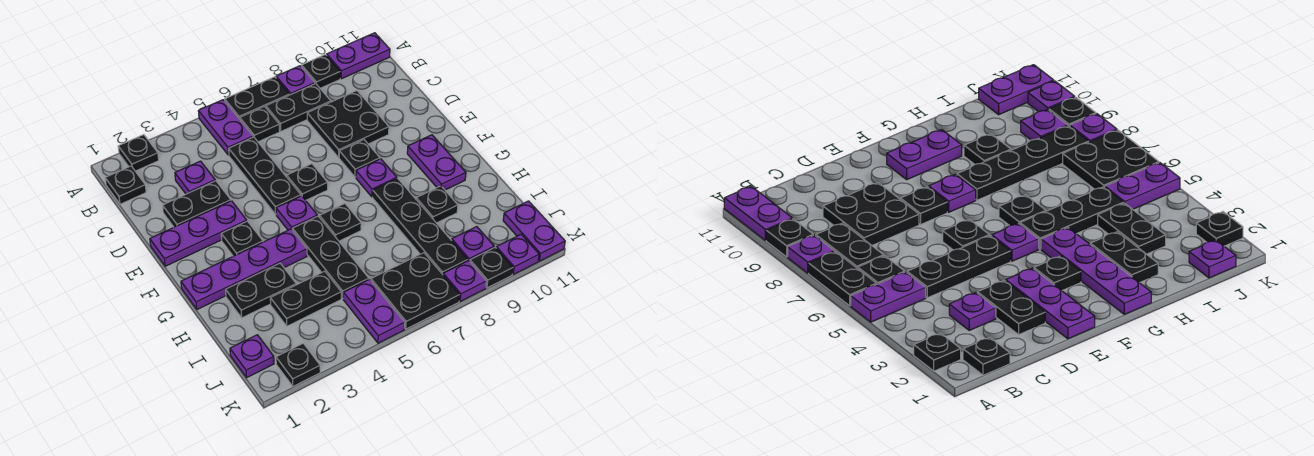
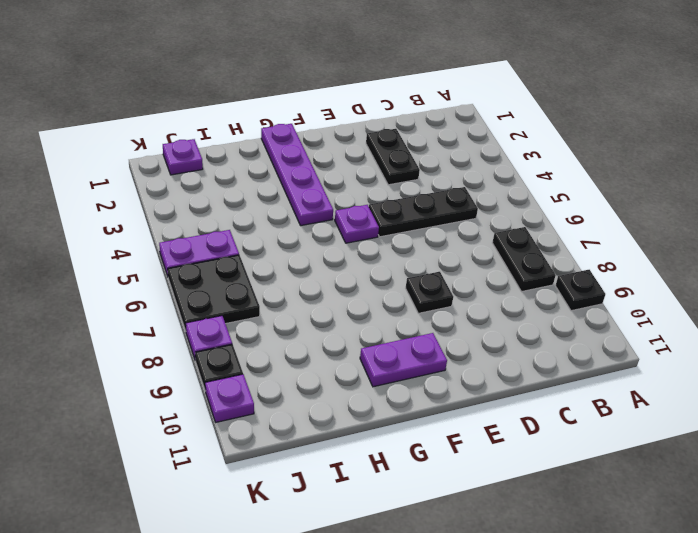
none -> black plate A2 level 1
none -> purple plate A5:B5 level 1
none -> black plate A6:A7 level 1
none -> purple plate A8 level 1

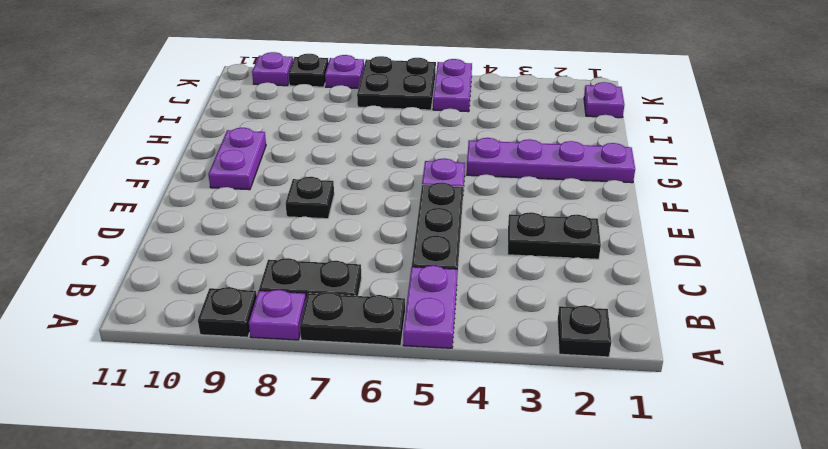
none -> purple plate A10:A11 level 1
none -> black plate B1 level 1
none -> black plate B6 level 1
none -> purple plate C3 level 1

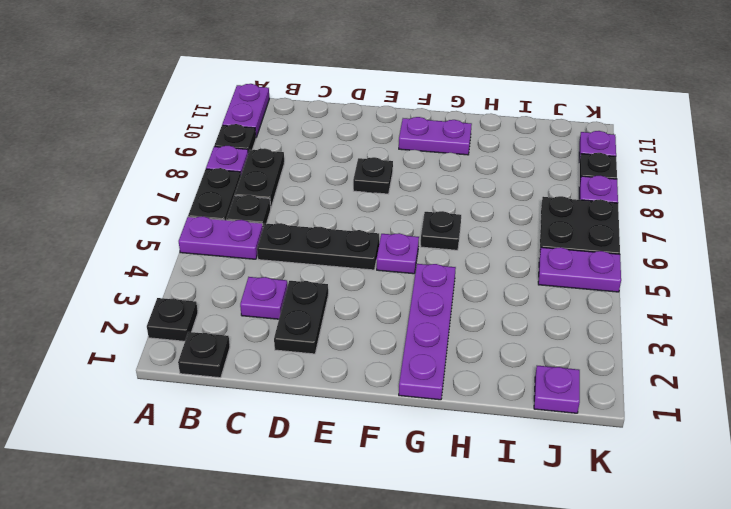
none -> black plate C8:D9 level 1
none -> purple plate E1:E3 level 1
none -> black plate E6 level 1
none -> black plate F3 level 1

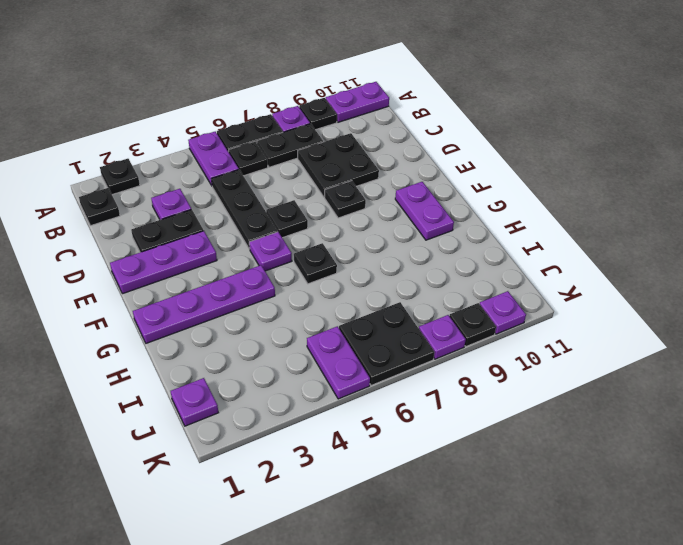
none -> black plate F3 level 1
none -> purple plate F8 level 1
none -> black plate G5:I5 level 1
none -> black plate G8:J8 level 1

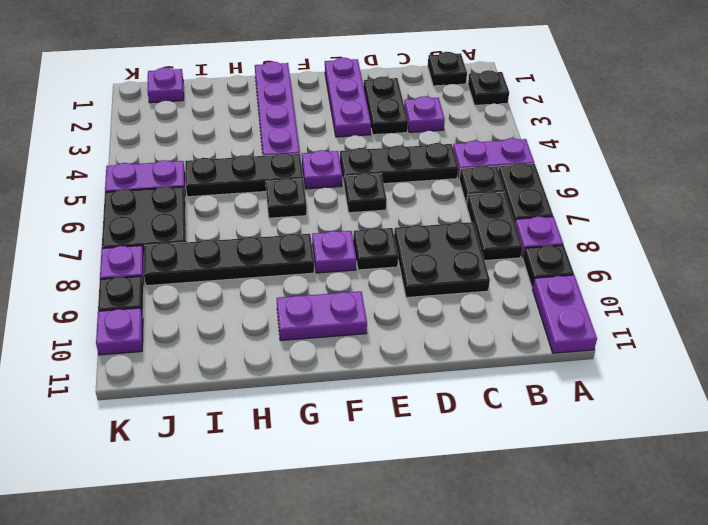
none -> black plate F3 level 1
none -> black plate H2:H3 level 1
none -> black plate H9 level 1
none -> black plate I3:I4 level 1

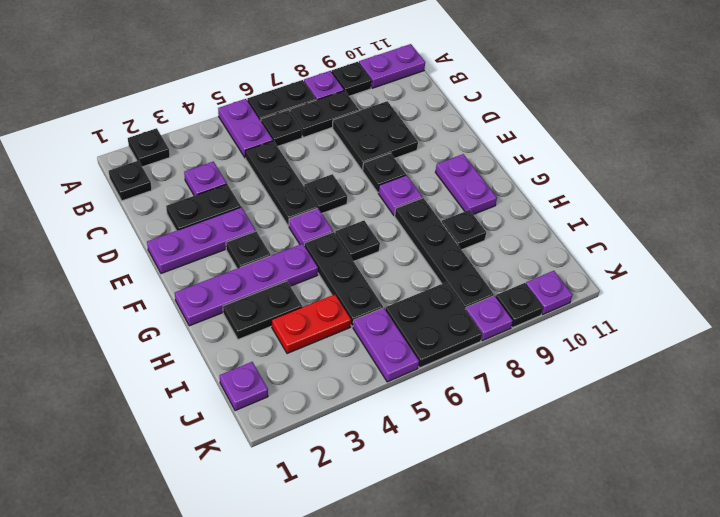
red plate I3:I4 level 1 -> black plate I3:I4 level 1
none -> purple plate J9 level 1
none -> purple plate J11:K11 level 1
none -> black plate K2 level 1

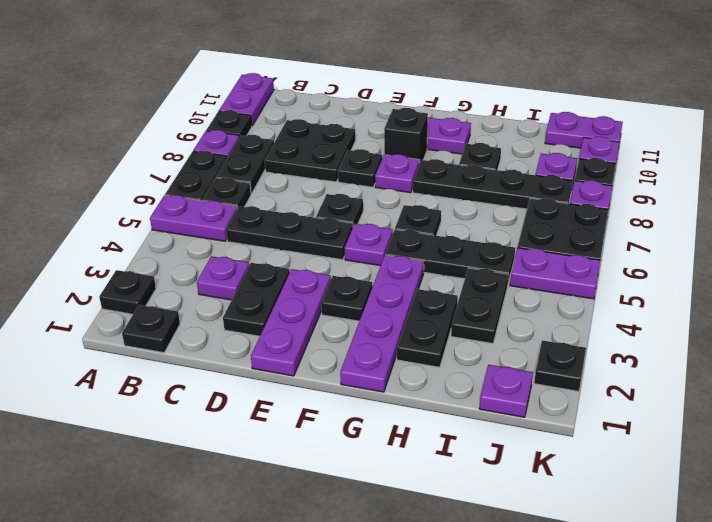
black brick F9 level 1 -> none

